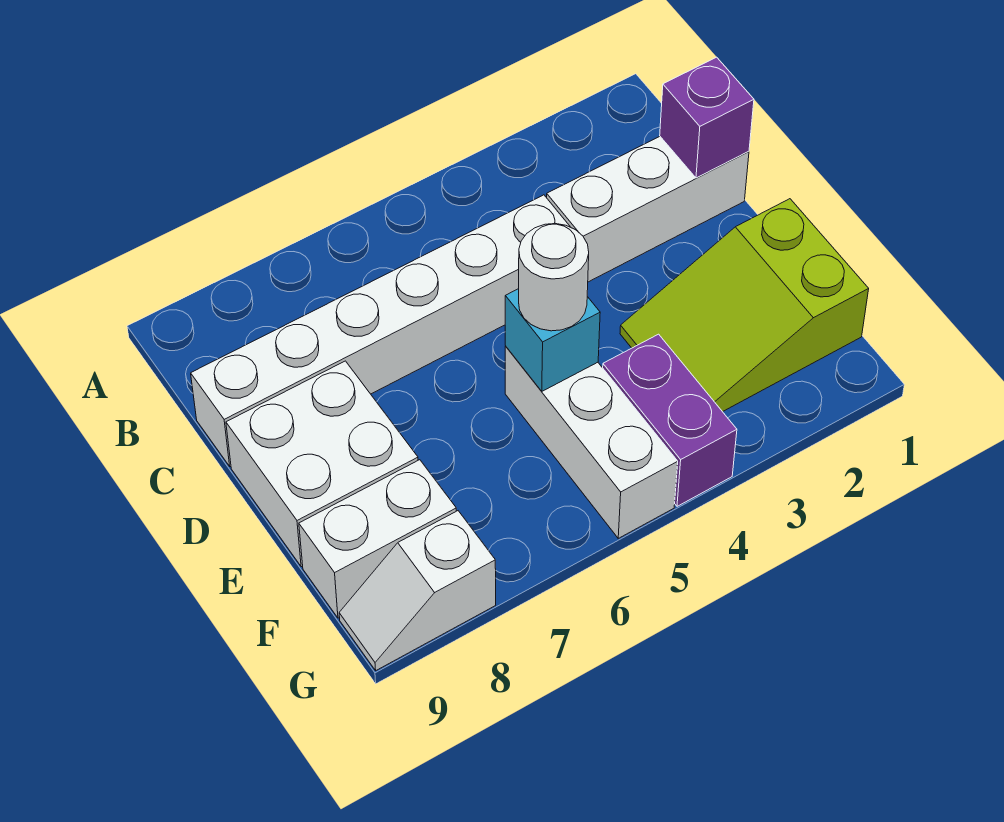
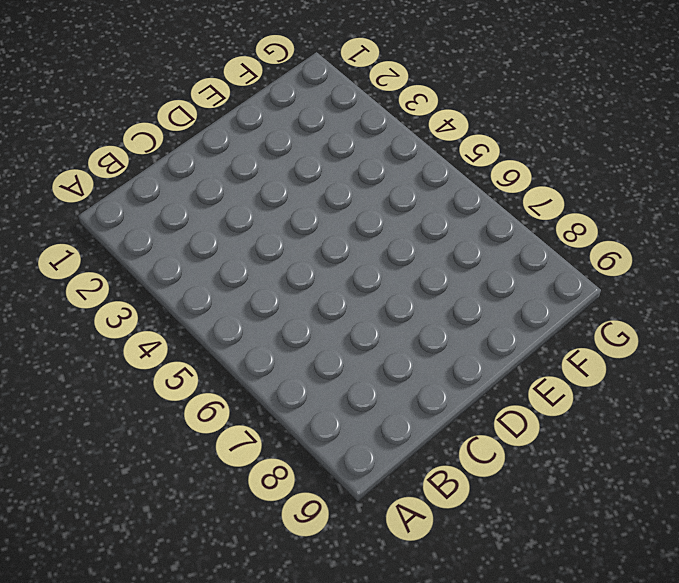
none -> white brick C1:C3 level 1
none -> white brick C4:C9 level 1

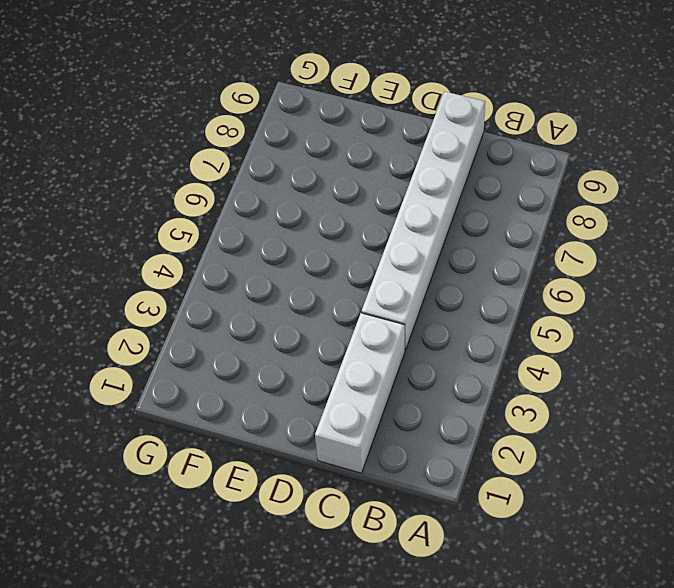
none -> white brick D8:E9 level 1
none -> lime slope E1:F3 level 1 top 1

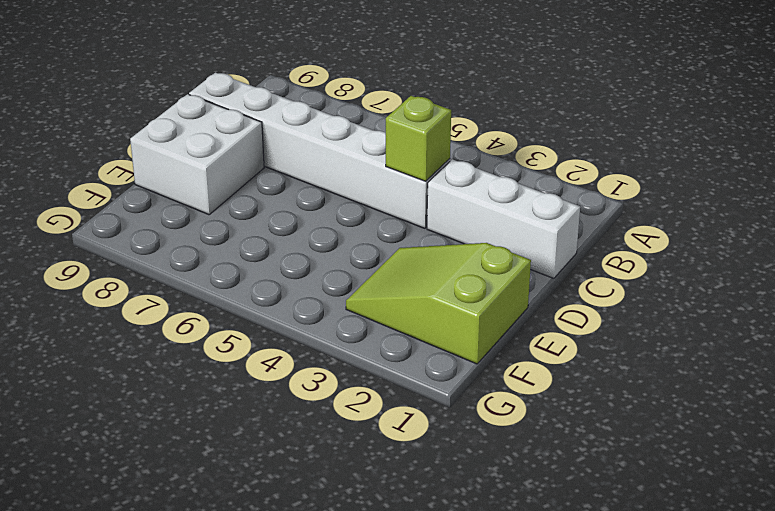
lime brick C4 level 2 -> none
none -> white brick E5:G5 level 1
none -> purple brick F4:G4 level 1

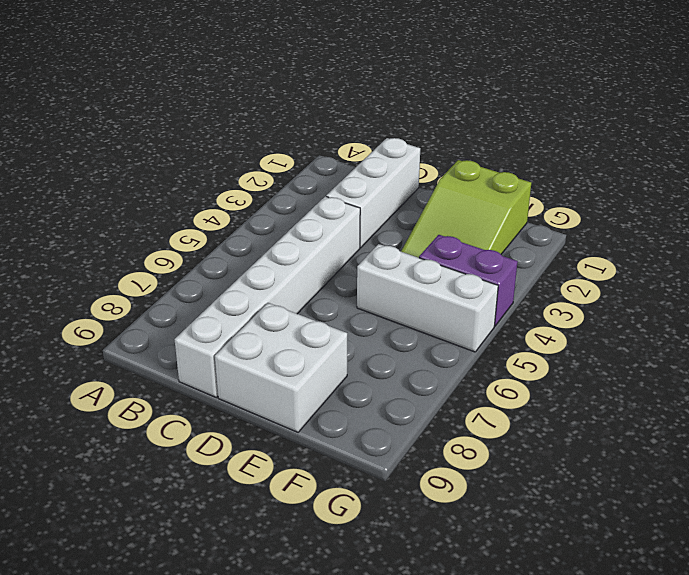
none -> white brick F8:F9 level 1
none -> white slope G8:G9 level 1 top 8

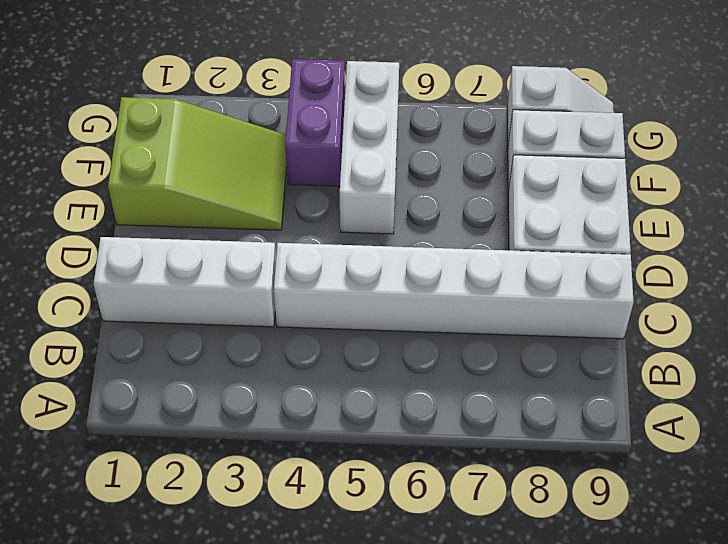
none -> purple brick C1 level 2
none -> cyan brick E5 level 2

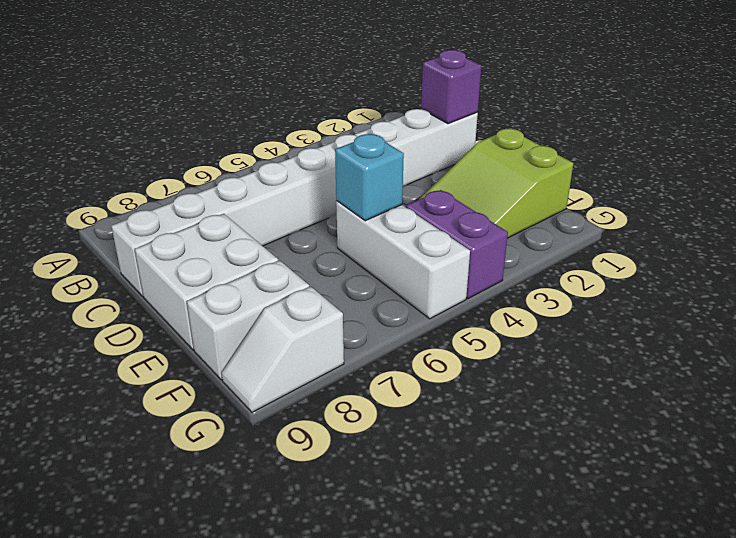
none -> white round brick E5 level 3

